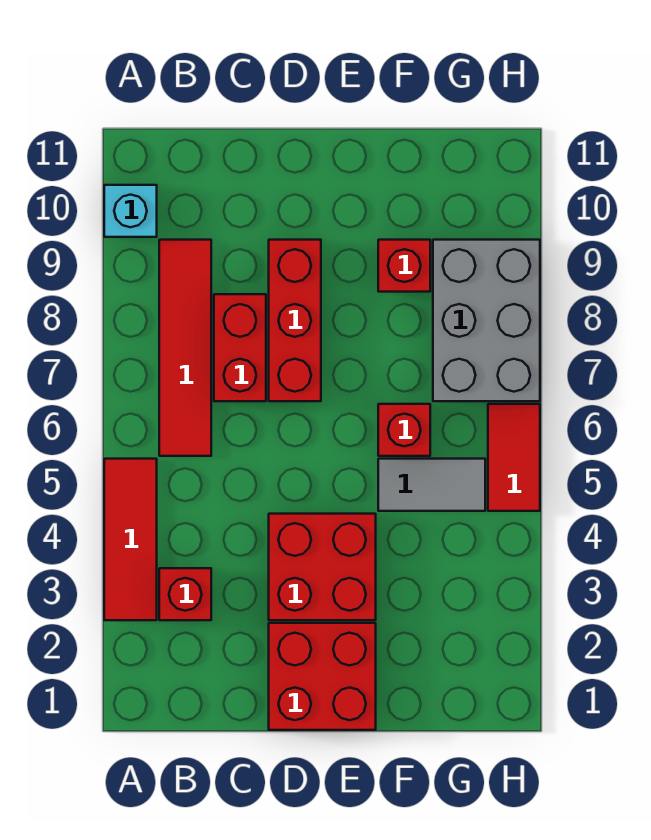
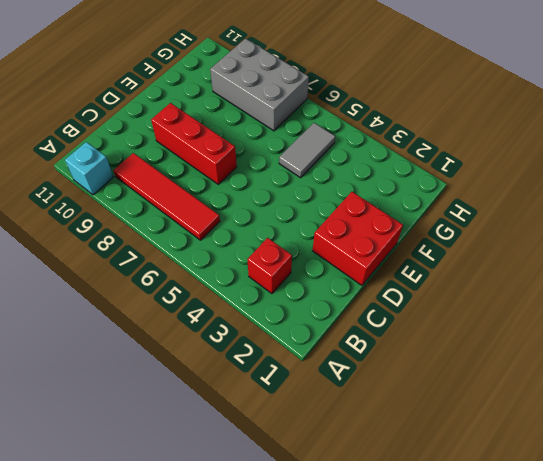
none -> red tile A3:A5 level 1
none -> red brick C7:C8 level 1
none -> red brick D3:E4 level 1

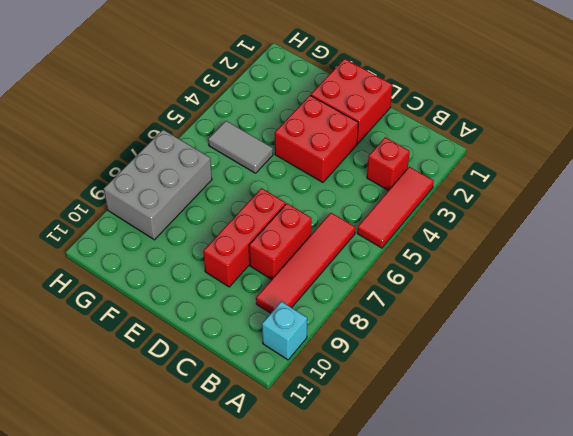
none -> red brick F6 level 1
none -> red brick F9 level 1
none -> red tile H5:H6 level 1

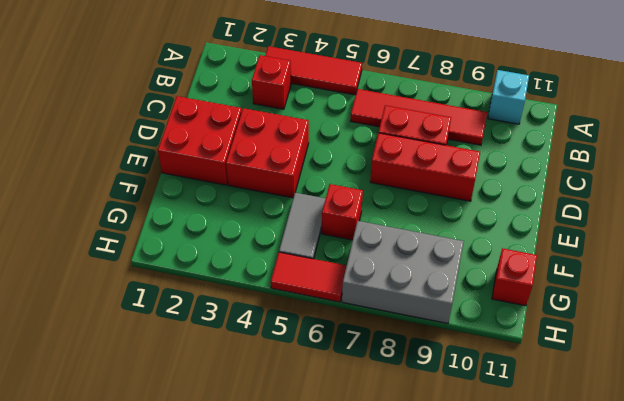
red brick G11 level 1 -> red brick F9 level 1

